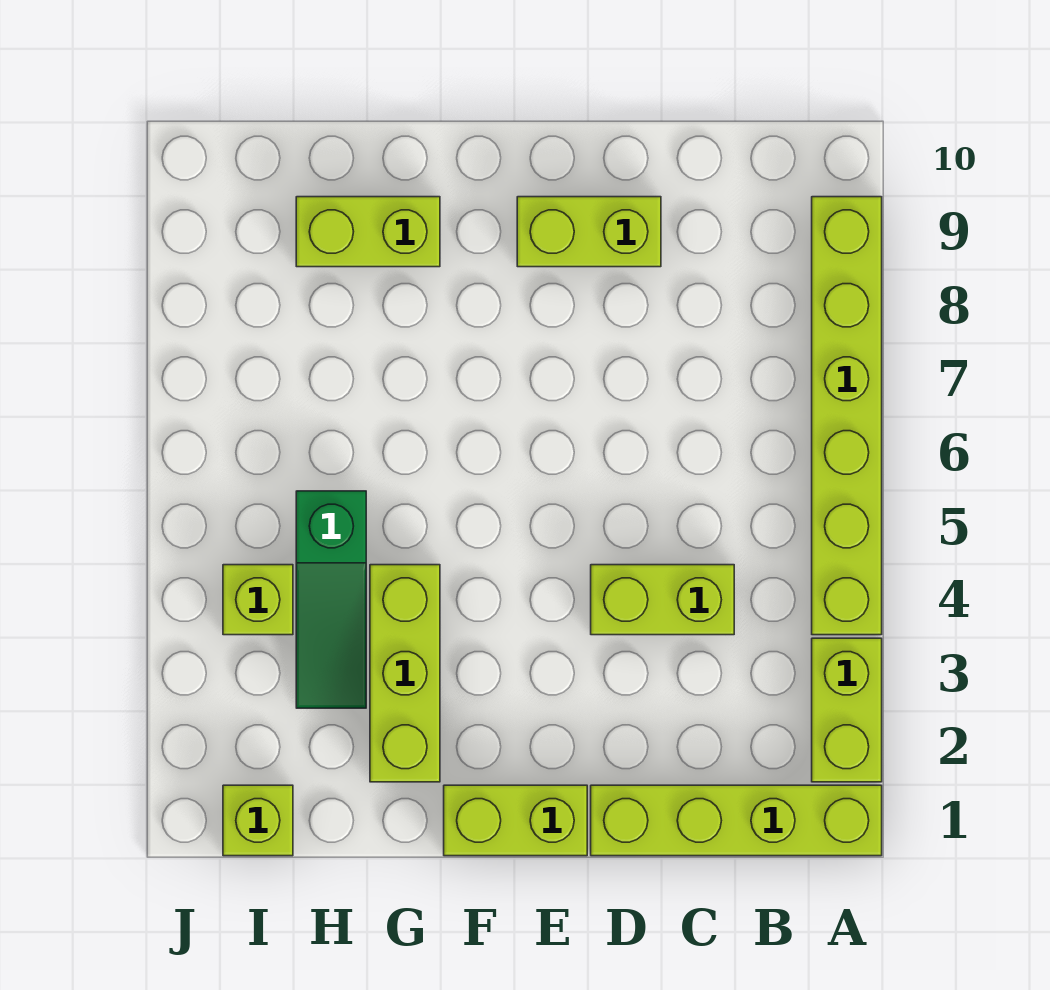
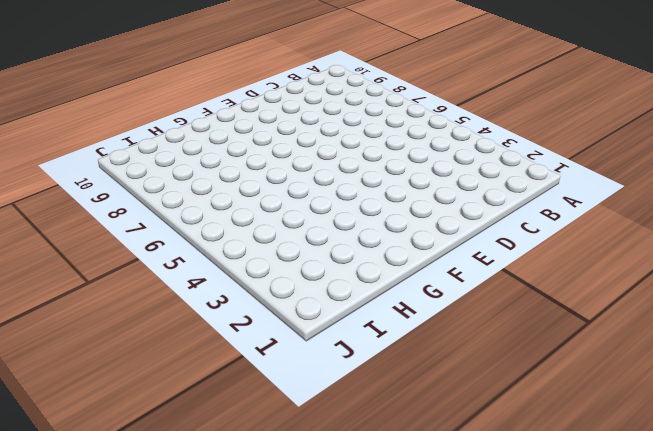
none -> lime brick A1:D1 level 1
none -> lime brick A2:A3 level 1

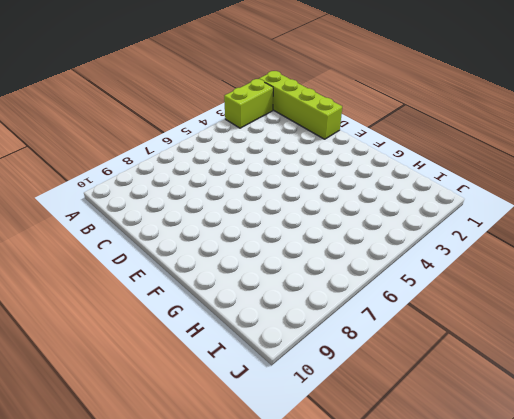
none -> lime brick A4:A9 level 1
none -> lime brick C4:D4 level 1

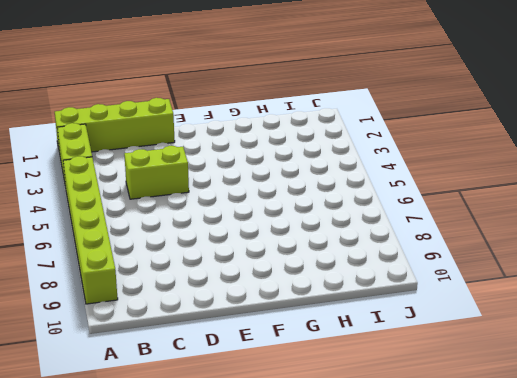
none -> lime brick D9:E9 level 1
none -> lime brick E1:F1 level 1

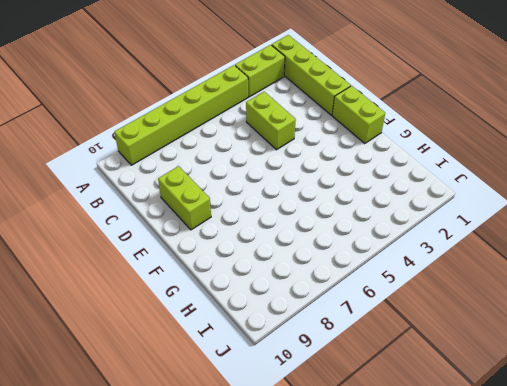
none -> lime brick G2:G4 level 1
none -> lime brick G9:H9 level 1

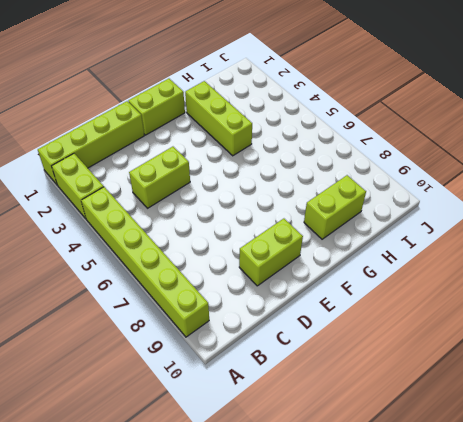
none -> green slope H3:H5 level 1 top 5
none -> lime brick I1 level 1

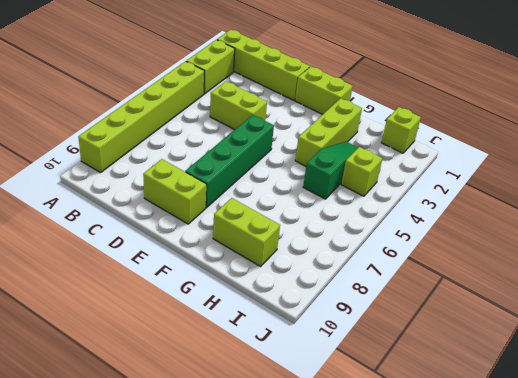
green brick E5:E8 level 1 -> none

